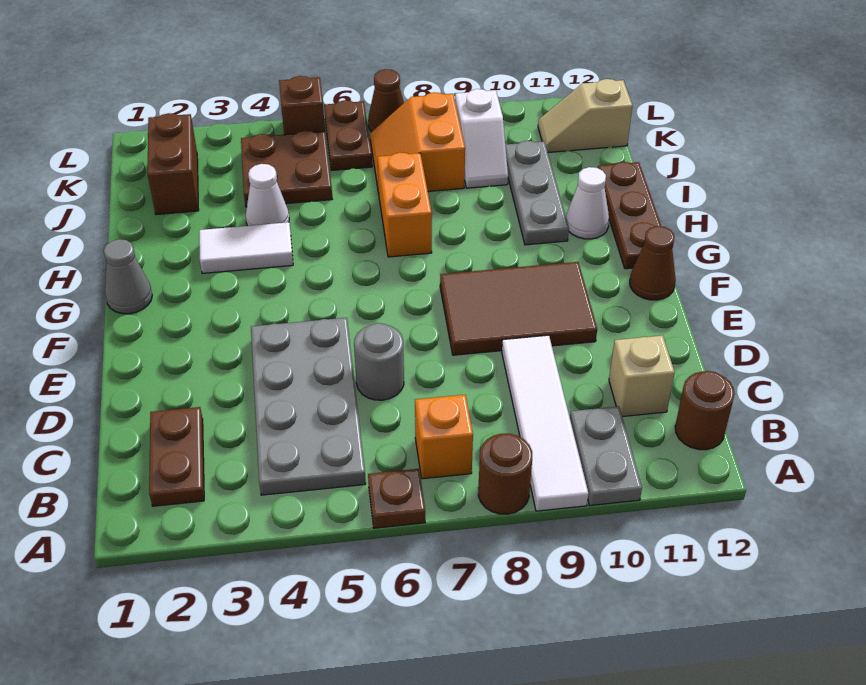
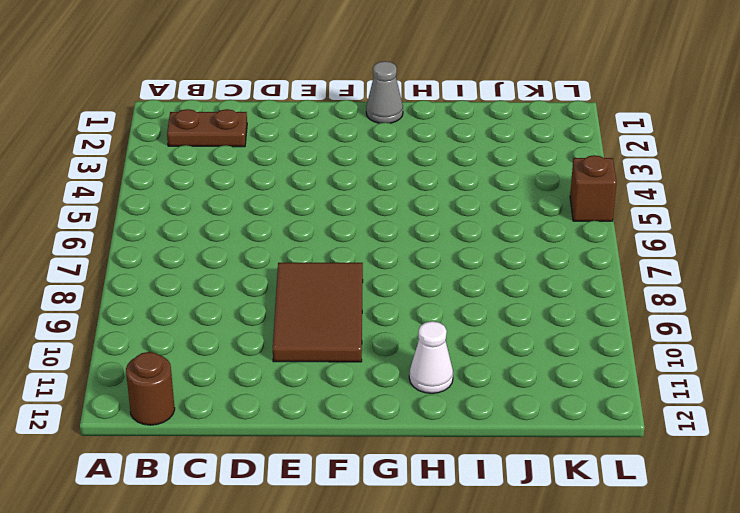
none -> brown plate A6 level 1
none -> brown round brick A8 level 1
none -> white tile A9:D9 level 1

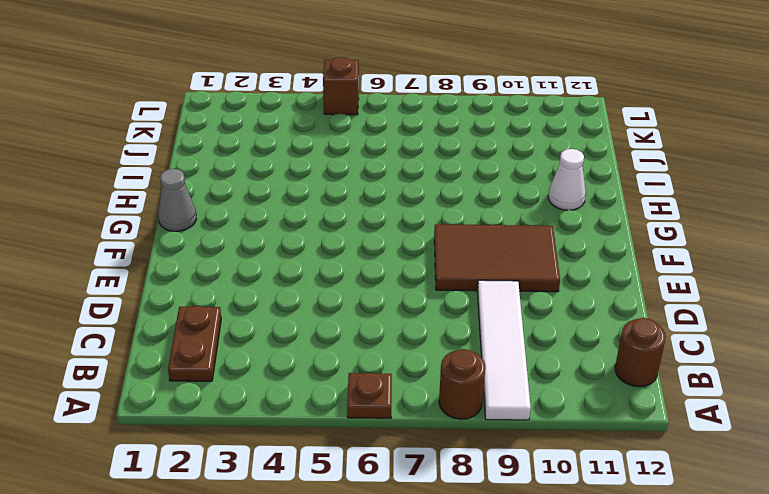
none -> grey plate A10:B10 level 1
none -> grey plate B4:E5 level 1
none -> orange brick B7 level 1

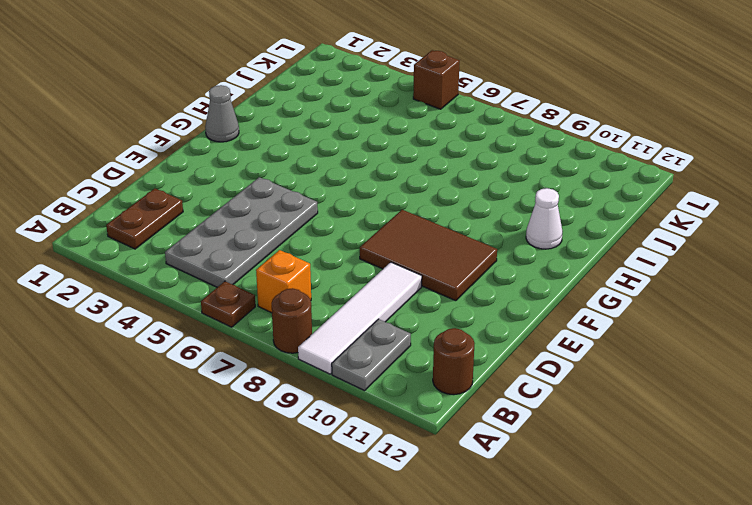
none -> tan brick C11 level 1
none -> grey round brick D6 level 1
none -> brown cone F12 level 1

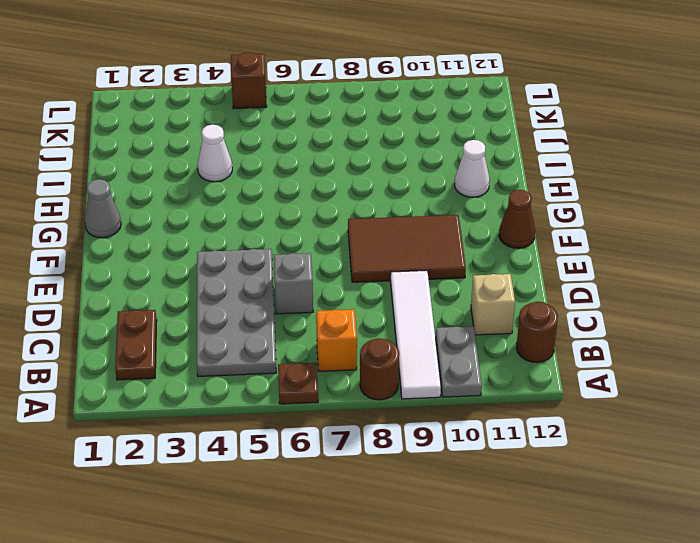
grey brick D6 level 1 -> grey round brick D6 level 1
none -> brown plate G12:I12 level 1
none -> white tile H3:H4 level 1
none -> orange brick H7:I7 level 1

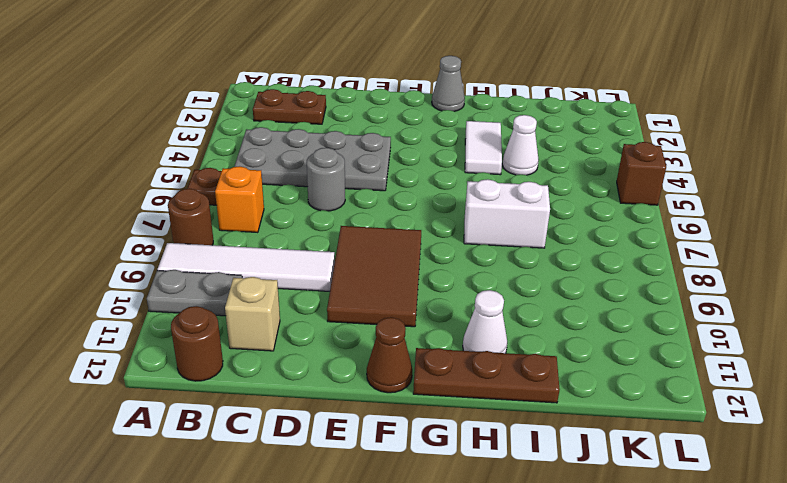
white brick H7:I7 level 1 -> orange brick H7:I7 level 1
none -> grey plate H10:J10 level 1
none -> brown brick J2:K2 level 1
none -> brown plate J4:K5 level 1

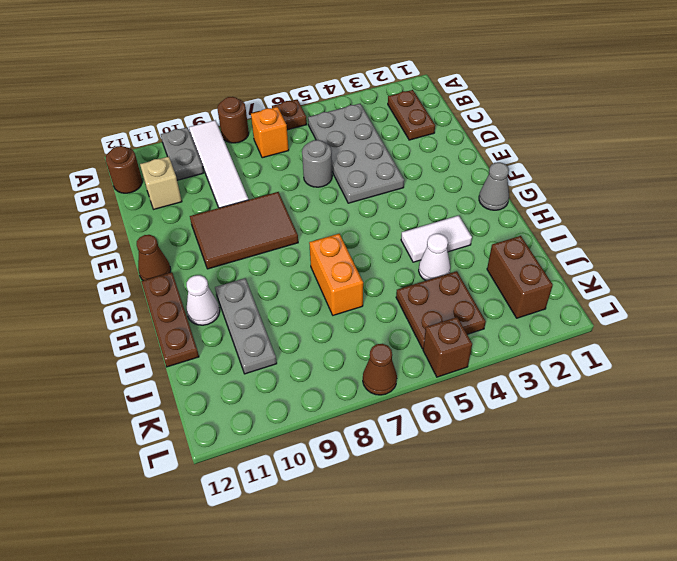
none -> orange slope J7:K8 level 1 top 8
none -> white slope J9:K9 level 1 top K
none -> brown plate K6:L6 level 1

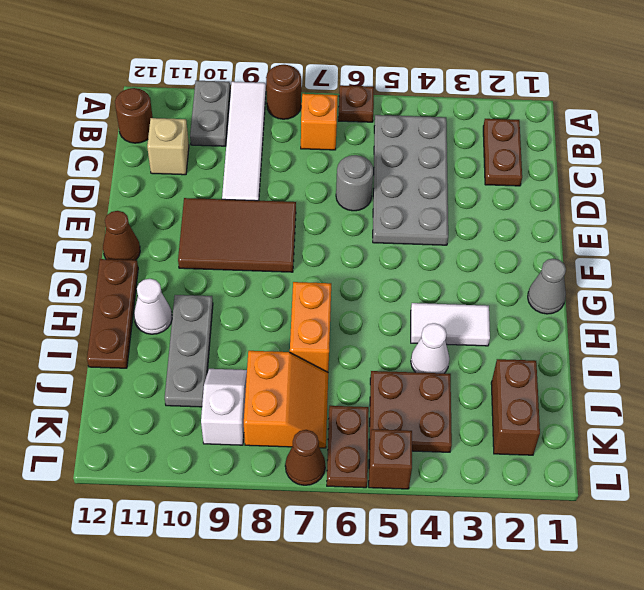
none -> tan slope K11:K12 level 1 top 12

